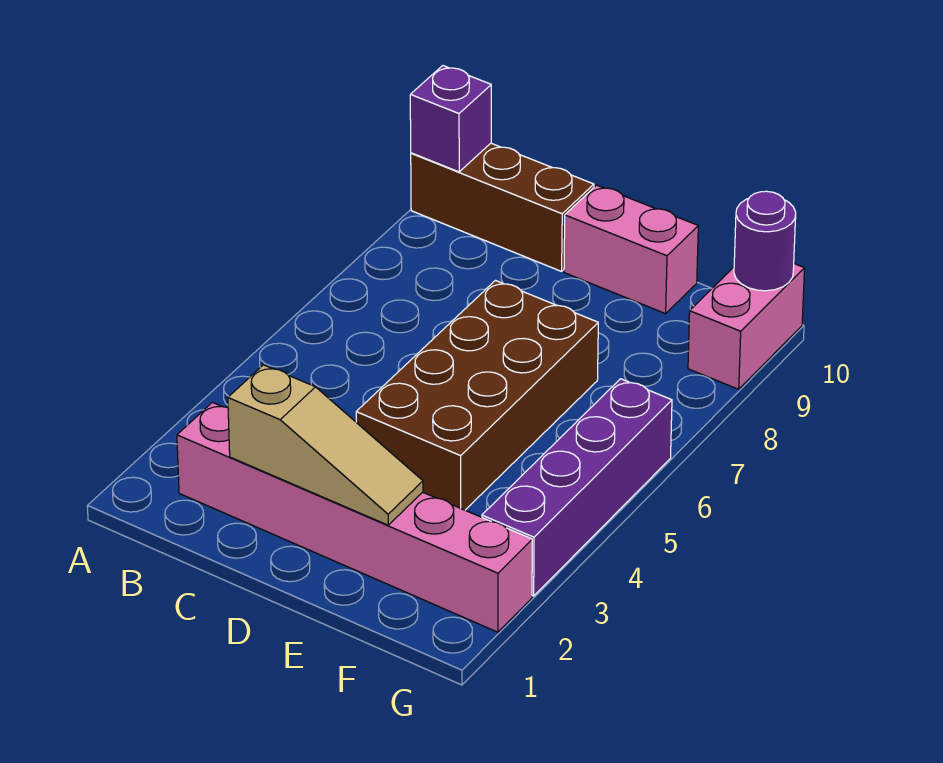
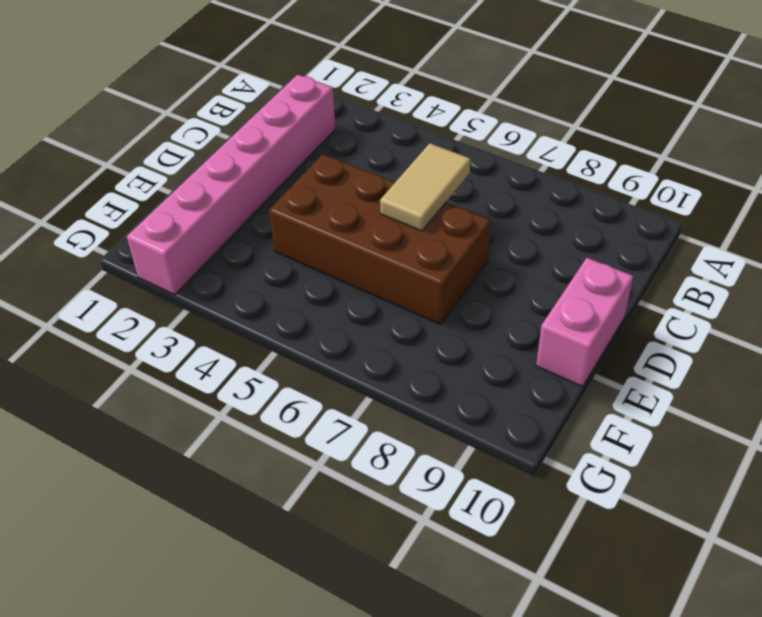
tan tile C6:D6 level 2 -> none
none -> brown brick A10:C10 level 1
none -> purple brick G3:G6 level 1

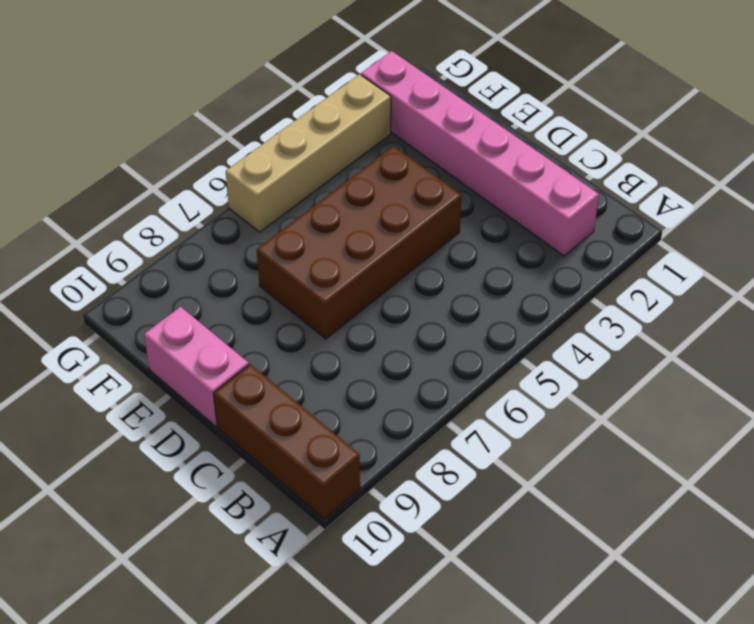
tan brick G3:G6 level 1 -> purple brick G3:G6 level 1
none -> pink brick G9:G10 level 1
none -> purple brick A10 level 2

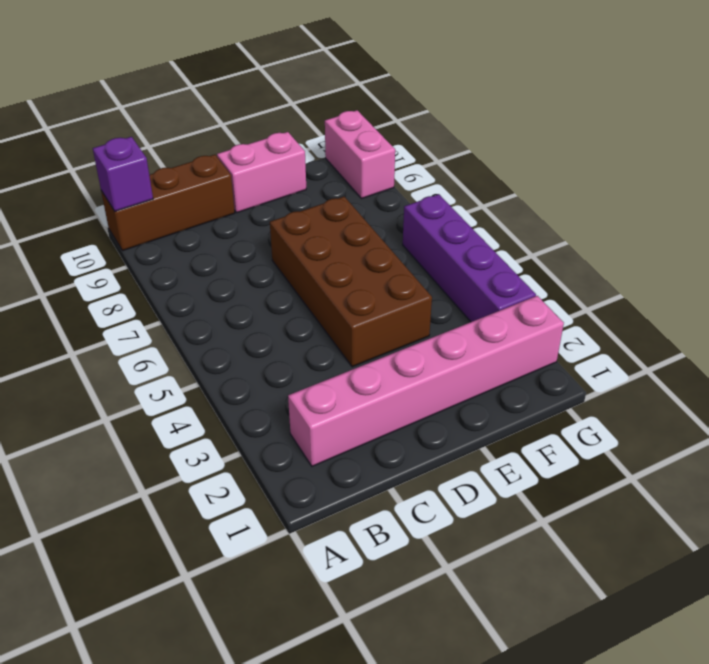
none -> tan slope C2:E2 level 2 top C
none -> purple round brick G10 level 2

